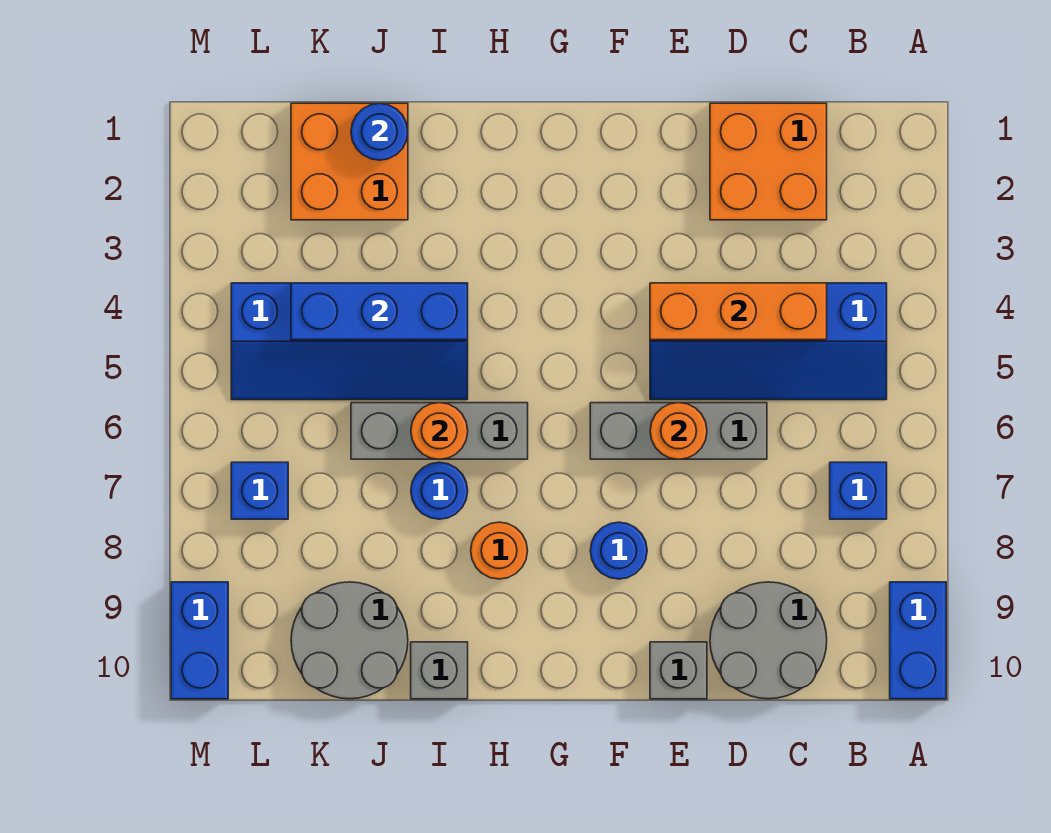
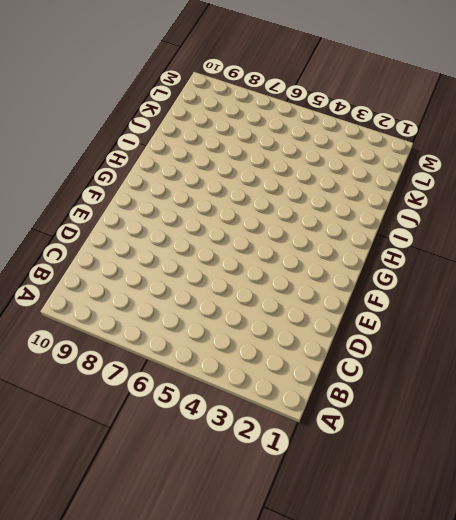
none -> blue brick A9:A10 level 1
none -> blue slope B4:E5 level 1 top 4
none -> blue brick B7 level 1

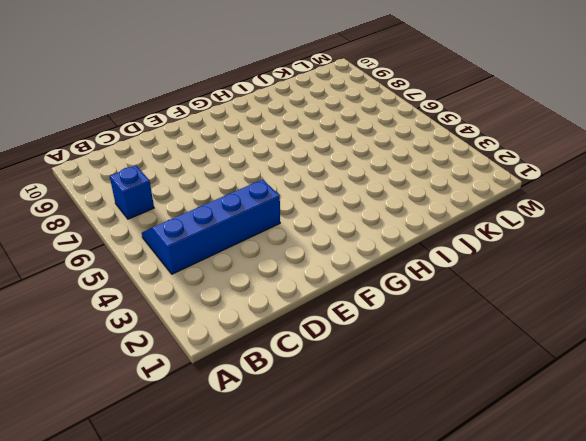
none -> blue brick A9:A10 level 1
none -> orange brick C1:D2 level 1
none -> grey round brick C9:D10 level 1

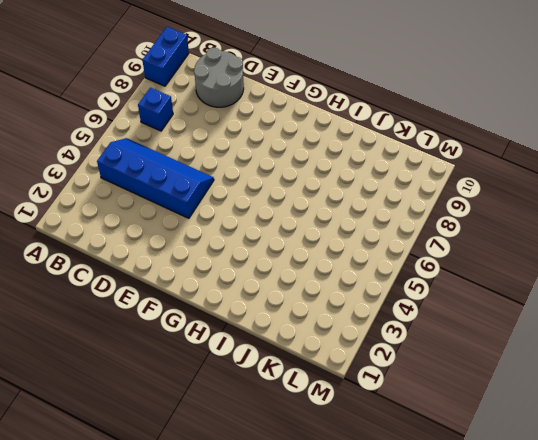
none -> orange brick C1:D2 level 1
none -> grey brick D6:F6 level 1
none -> grey brick E10 level 1

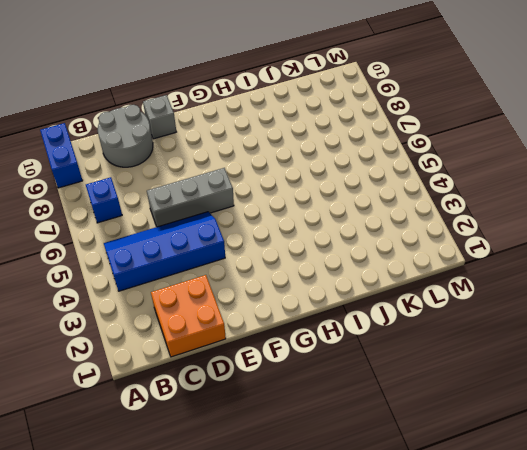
none -> blue round brick F8 level 1
none -> grey brick H6:J6 level 1
none -> orange round brick H8 level 1

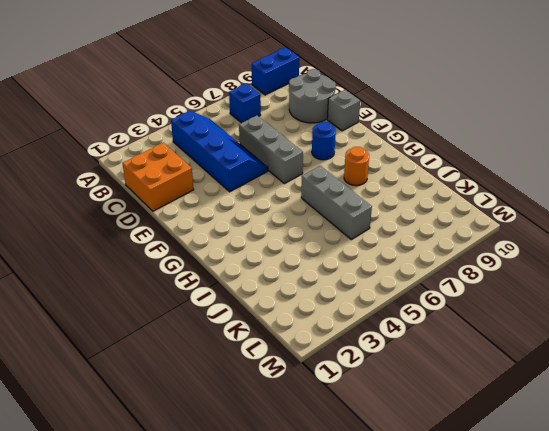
none -> blue slope I4:L5 level 1 top 4
none -> blue round brick I7 level 1
none -> grey brick I10 level 1

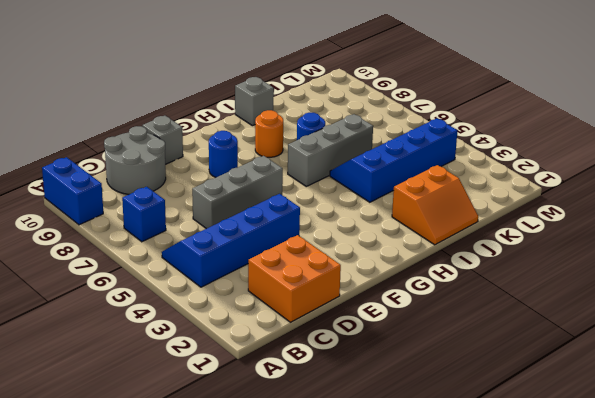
orange slope I1:J2 level 1 top 2 -> orange brick J1:K2 level 1
none -> grey round brick J9:K10 level 1
none -> blue brick L7 level 1
none -> blue brick M9:M10 level 1

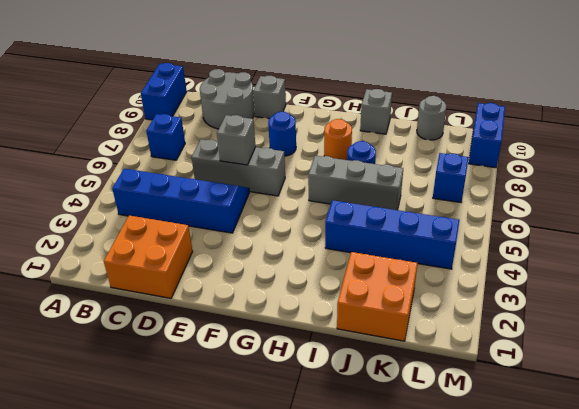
grey brick E6 level 2 -> orange round brick E6 level 2
grey round brick K10 level 1 -> grey round brick J9:K10 level 1
none -> orange brick C4:E4 level 2
none -> blue brick I4:K4 level 2
none -> orange round brick I6 level 2

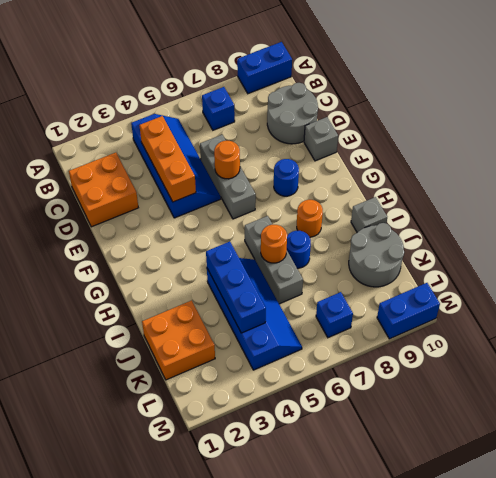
none -> blue round brick J1 level 2

